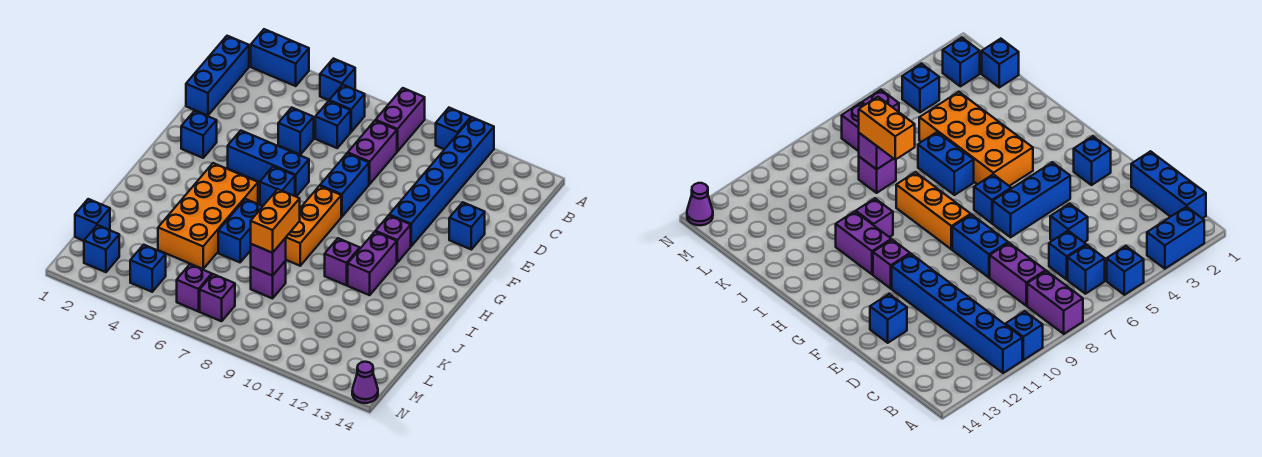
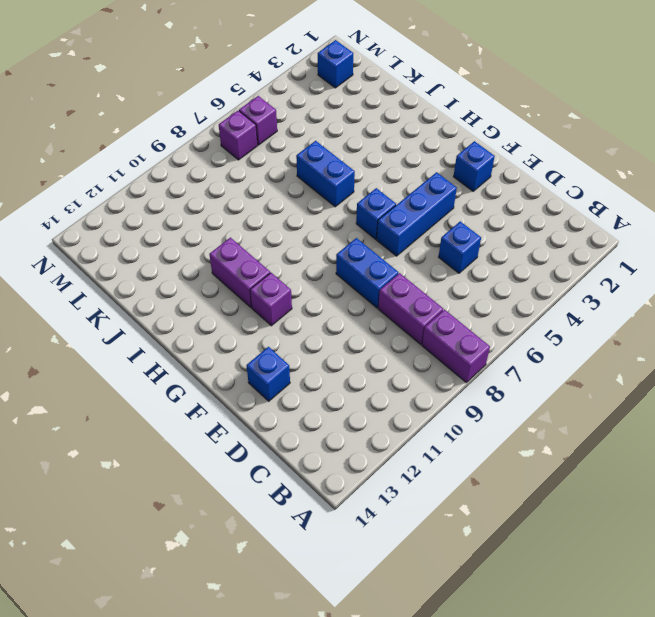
none -> blue brick A2:A3 level 1
none -> blue brick A5 level 1
none -> blue brick A10 level 1
none -> blue brick A11:F11 level 1

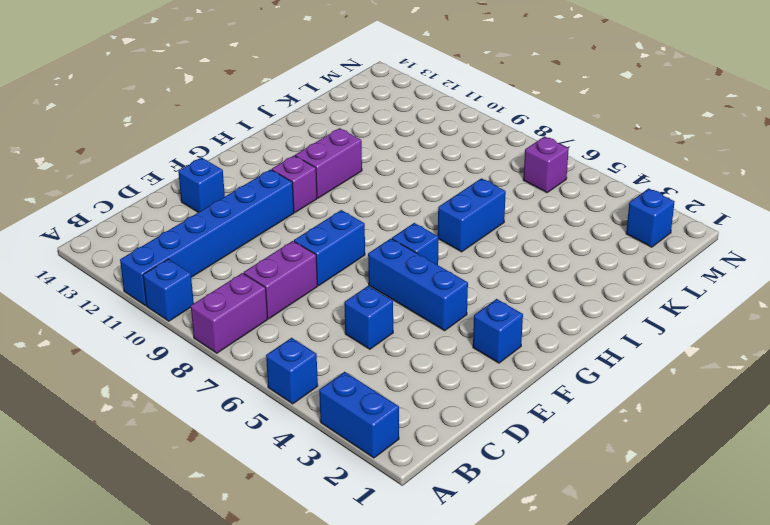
none -> blue brick B1:D1 level 1
none -> blue brick B6 level 1
none -> blue brick C6 level 1
none -> orange brick G8:I8 level 1

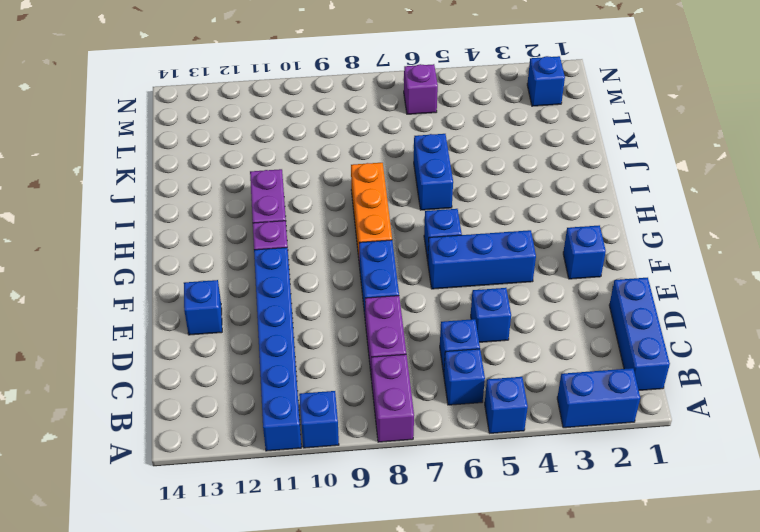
none -> orange brick H4:K5 level 1
none -> purple brick I10 level 1
none -> purple brick K8 level 1
none -> blue brick L1 level 1

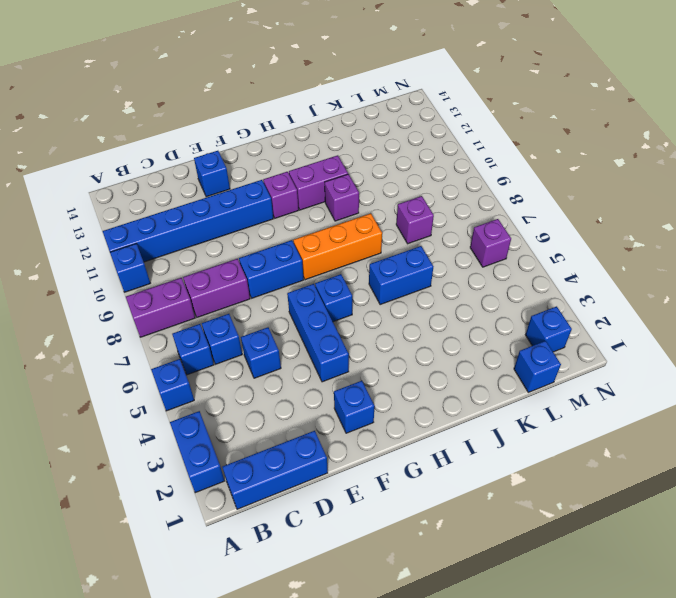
none -> orange brick H4:K5 level 1
none -> blue brick M4 level 1
none -> purple brick M7 level 1
none -> purple cone N14 level 1

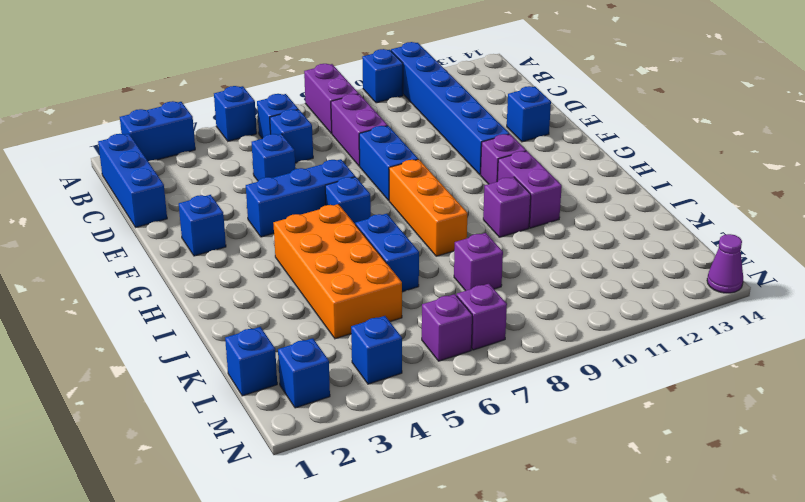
none -> purple brick K8 level 2
none -> orange brick J8:K8 level 3

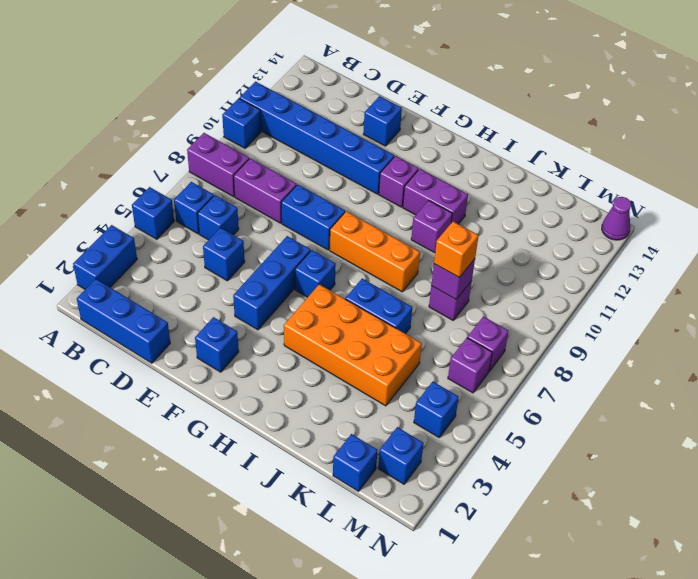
orange brick K8 level 3 -> orange brick J8:K8 level 3

